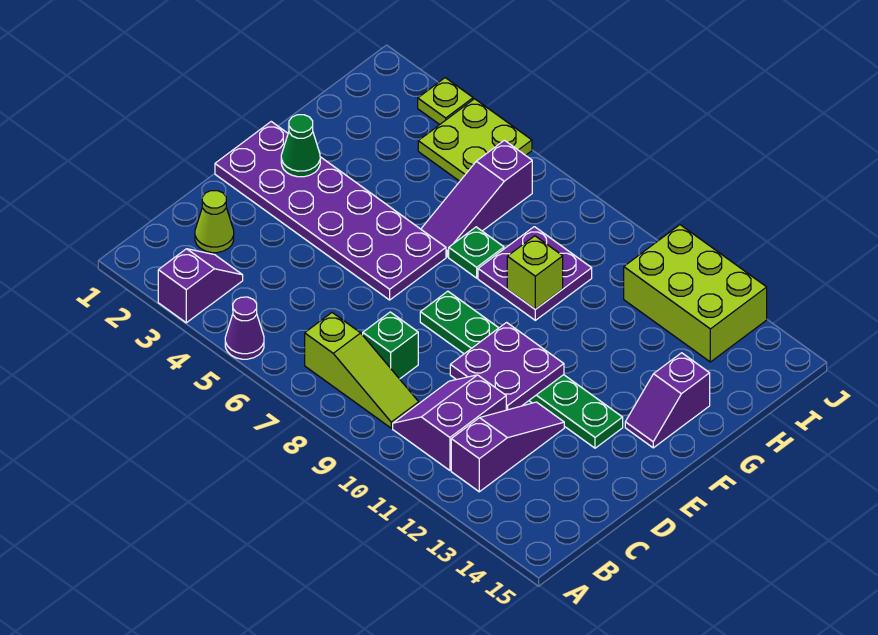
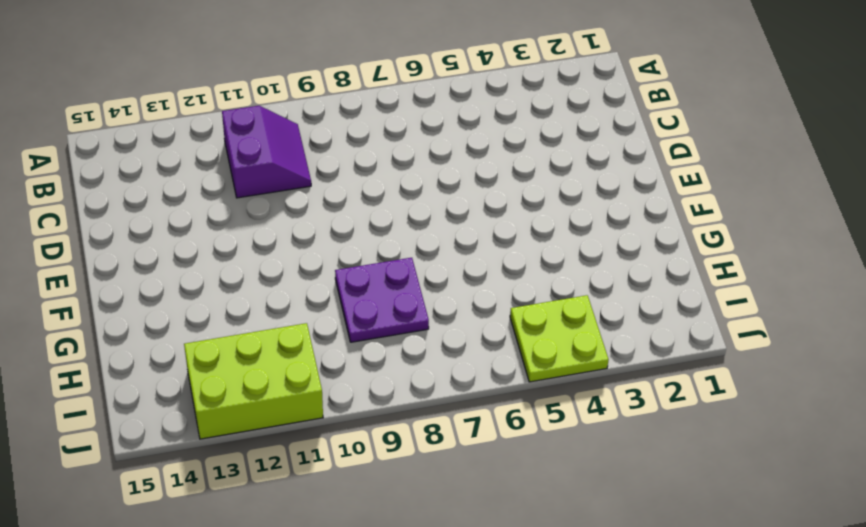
none -> purple slope A3:B3 level 1 top A
none -> purple cone A5 level 1
none -> lime slope B7:B9 level 1 top 7

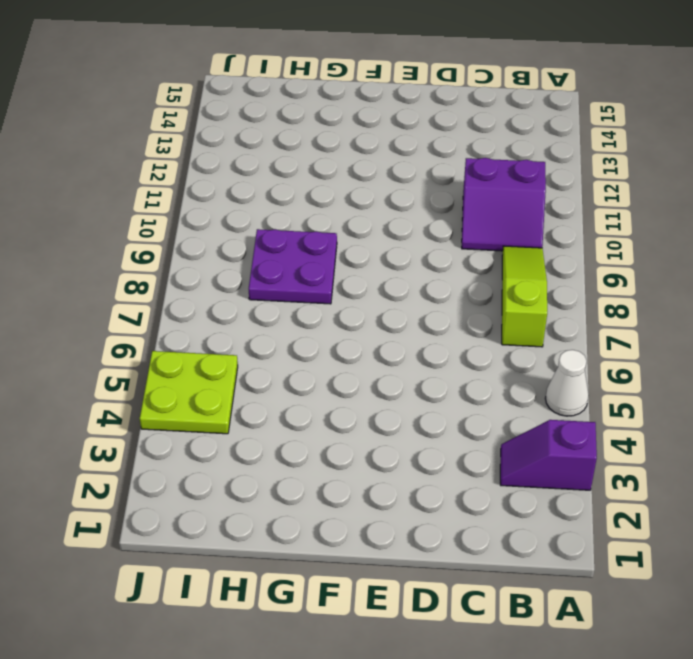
white cone A5 level 1 -> purple cone A5 level 1
none -> purple slope B12:D12 level 1 top B
none -> lime cone C2 level 1
none -> green brick C8 level 1

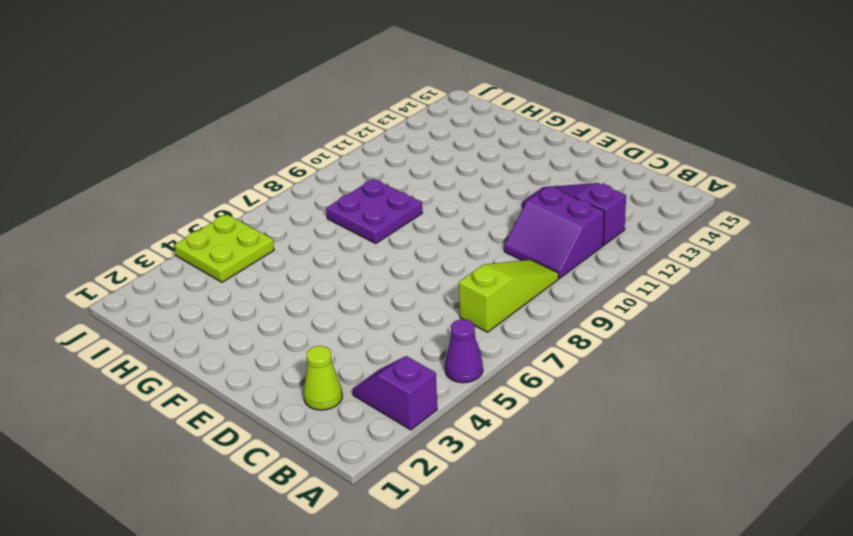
none -> green brick C8 level 1
none -> purple plate E1:F6 level 1
none -> green plate E8:E13 level 1

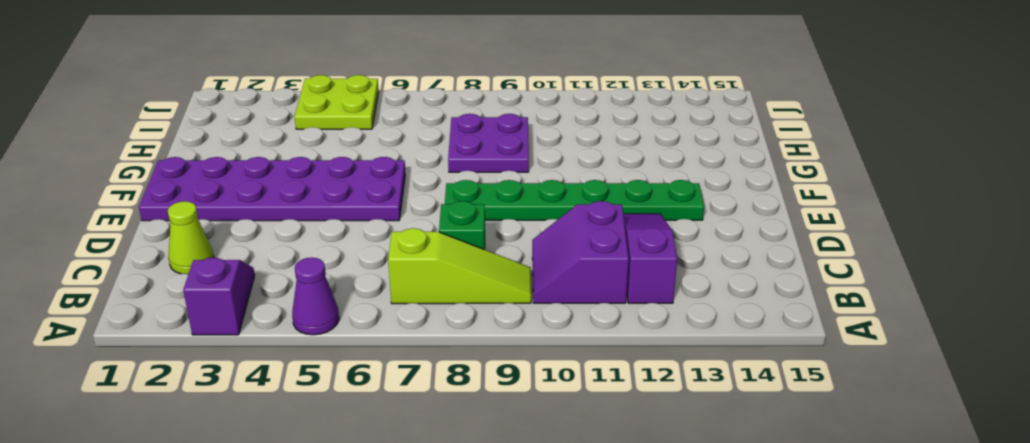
none -> purple slope F14:G14 level 1 top G
none -> purple slope G6:I6 level 1 top I
none -> green plate G7 level 1

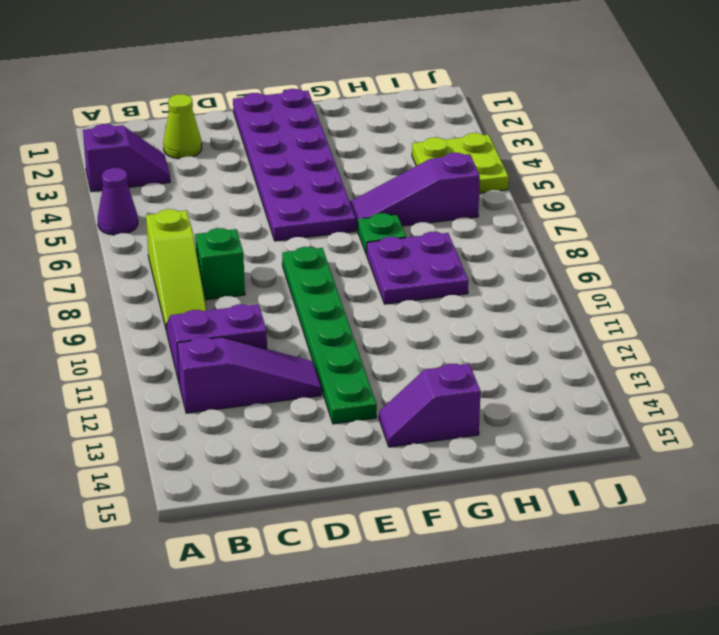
none -> lime brick I11:J13 level 1
none -> lime plate J3 level 1
none -> purple plate D10:E11 level 2

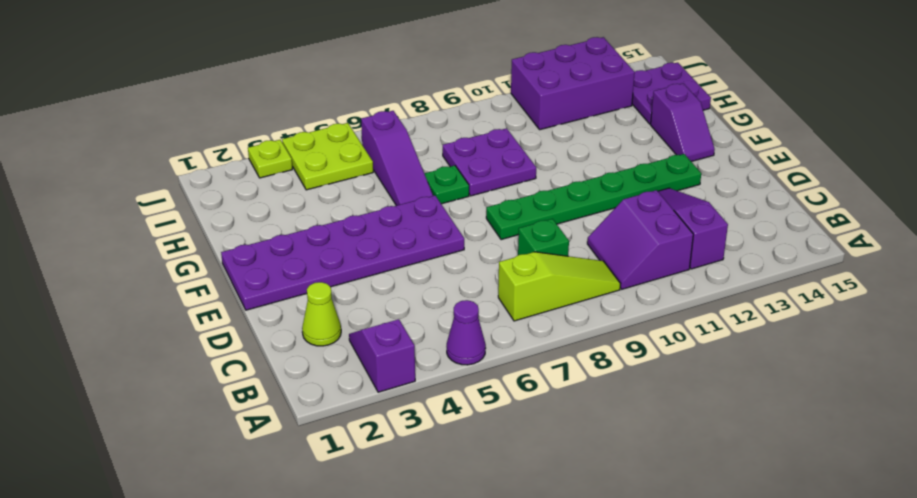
purple plate H14:I15 level 1 -> purple plate D10:E11 level 2
purple brick I11:J13 level 1 -> lime brick I11:J13 level 1
none -> green cone F2 level 2
none -> lime brick G9 level 2

